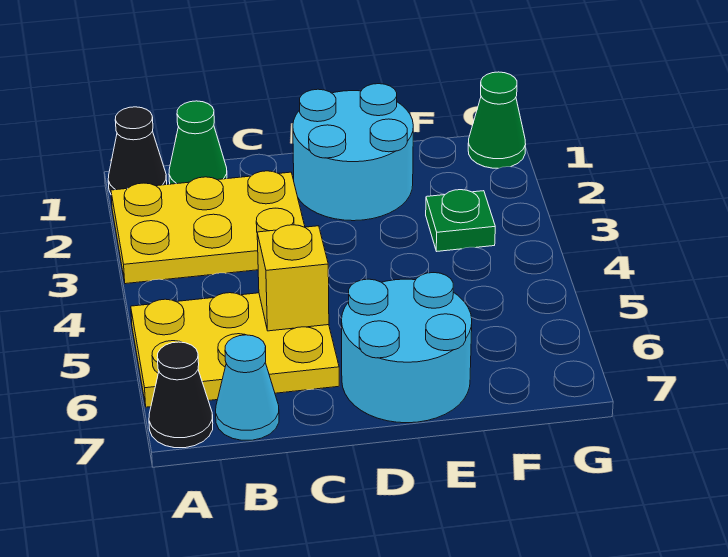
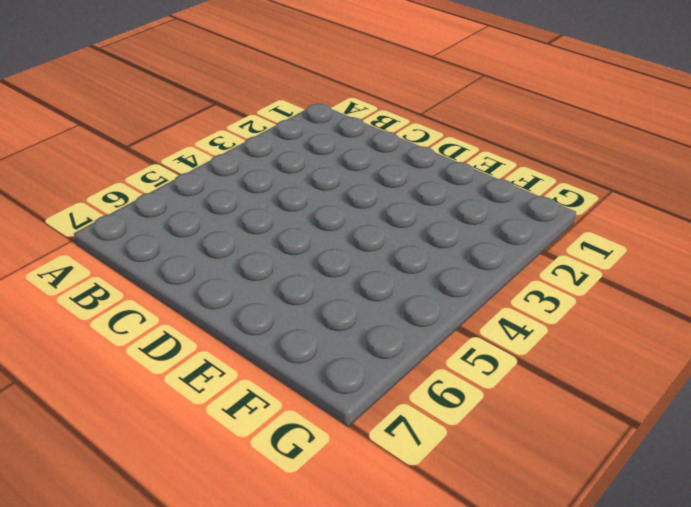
none -> black cone A1 level 1
none -> yellow plate A2:C3 level 1

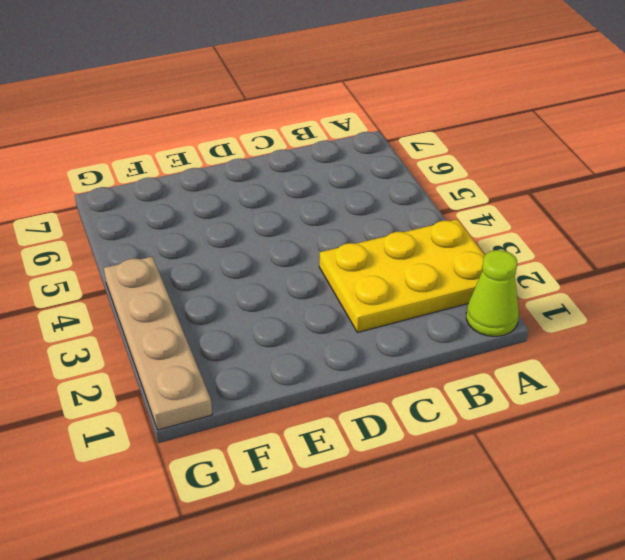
lime cone A1 level 1 -> black cone A1 level 1
tan plate G1:G4 level 1 -> green cone G1 level 1
none -> yellow plate A5:C6 level 1
none -> black cone A7 level 1

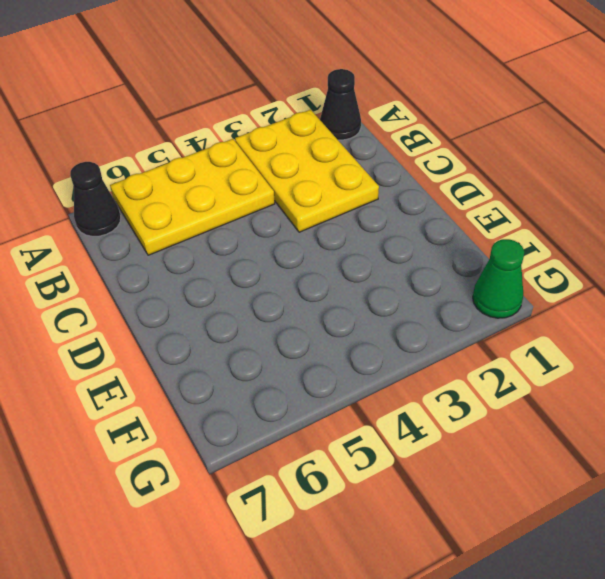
yellow plate A4:B6 level 1 -> yellow plate A5:C6 level 1
none -> green cone B1 level 1
none -> cyan cone B7 level 1

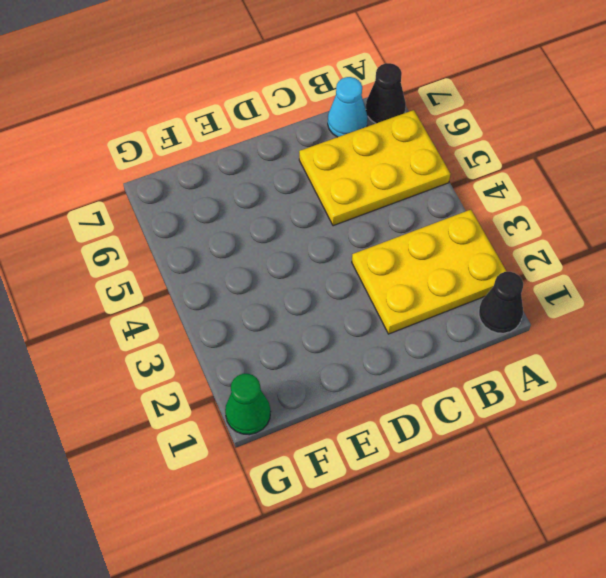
none -> green cone B1 level 1
none -> cyan round brick D1:E2 level 1

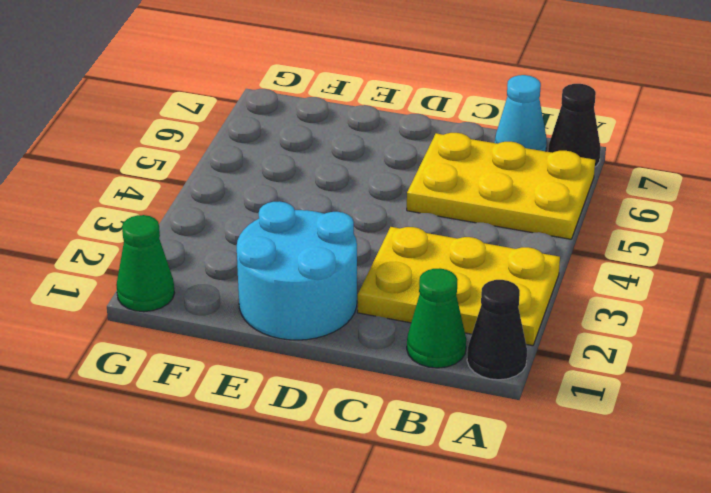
none -> cyan round brick D6:E7 level 1
none -> green plate F3 level 1

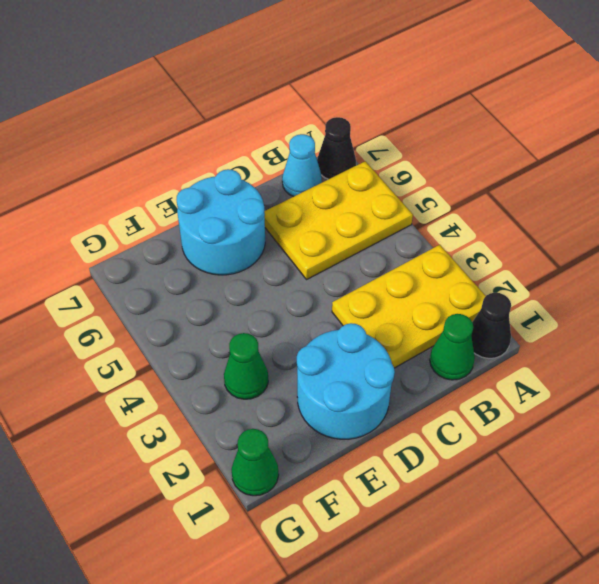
green cone F3 level 1 -> green plate F3 level 1
none -> yellow brick C5 level 2

